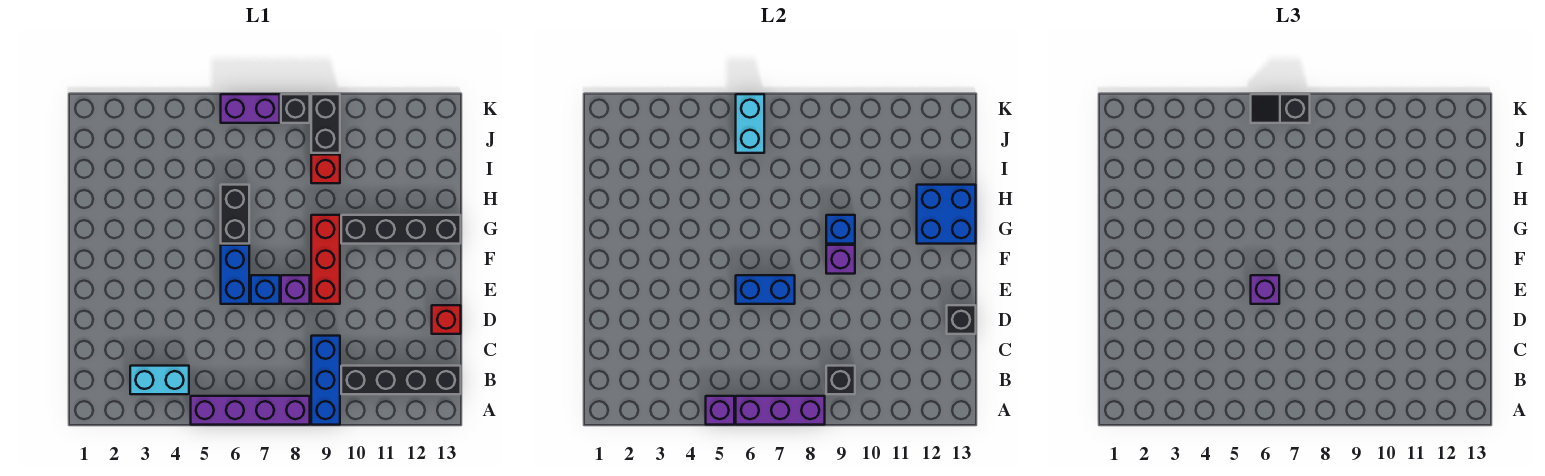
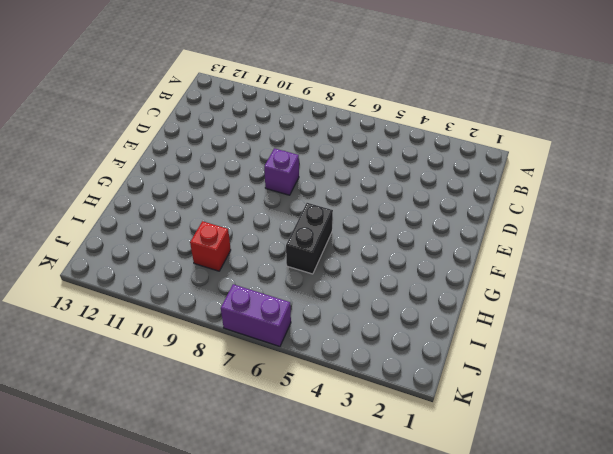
none -> purple brick A5:A8 level 1
none -> blue brick A9:C9 level 1
none -> cyan brick B3:B4 level 1

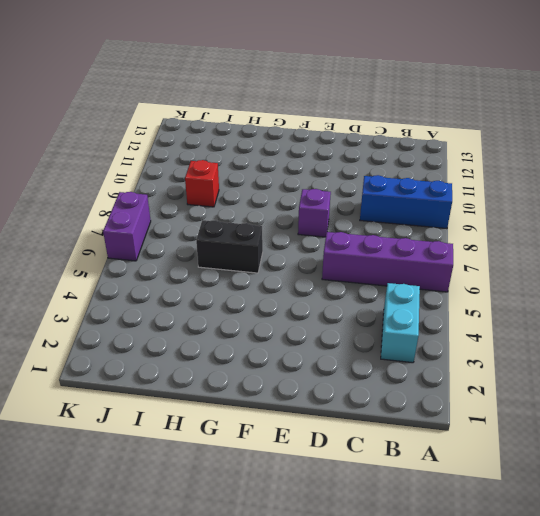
purple brick A6:D6 level 1 -> purple brick A5:A8 level 1
none -> black brick B10:B13 level 1
none -> red brick D13 level 1
none -> blue brick E6:F6 level 1

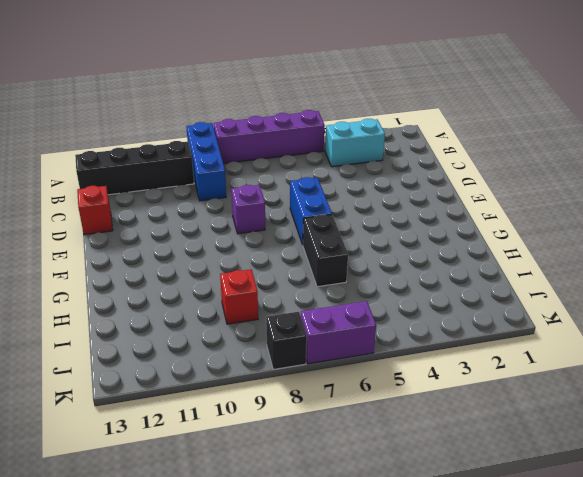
none -> blue brick E7 level 1
none -> red brick E9:G9 level 1
none -> black brick G10:G13 level 1

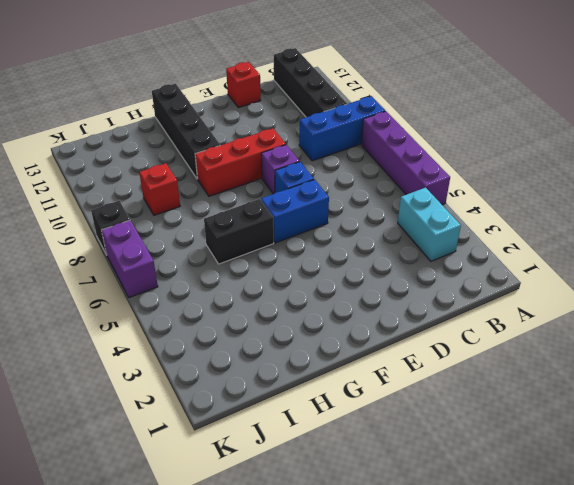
none -> black brick J9:K9 level 1
none -> purple brick A5 level 2
none -> purple brick A6:A8 level 2

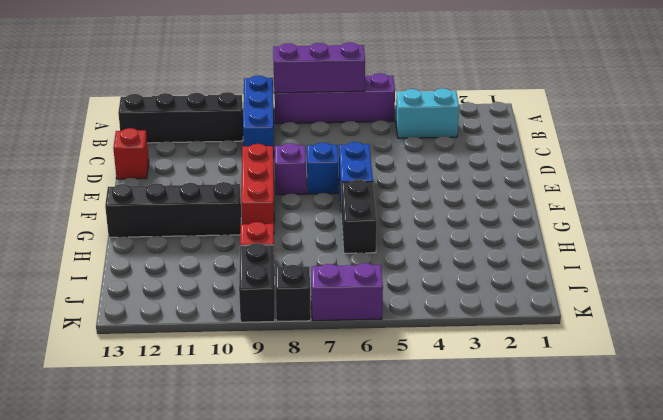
none -> purple brick A5 level 2
none -> black brick B9 level 2
none -> black brick D13 level 2

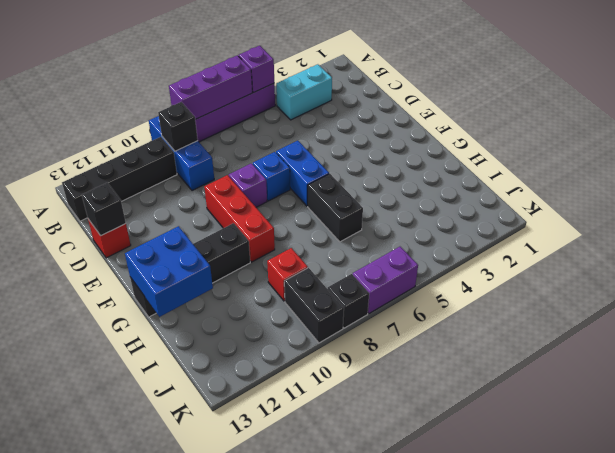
none -> blue brick E6:E7 level 2
none -> purple brick F9 level 2
none -> blue brick G9 level 2

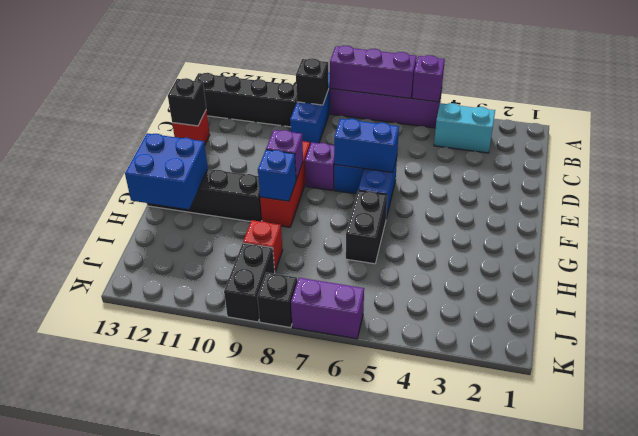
none -> cyan brick J6:K6 level 2
none -> purple brick E6 level 3
none -> black slope K6:K7 level 3 top 7

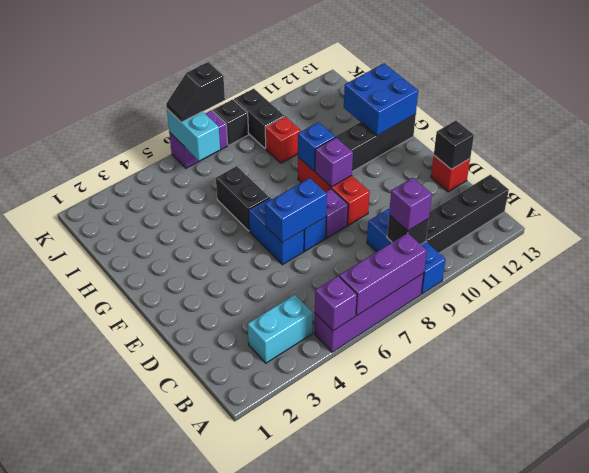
purple brick B9 level 3 -> purple brick E6 level 3

